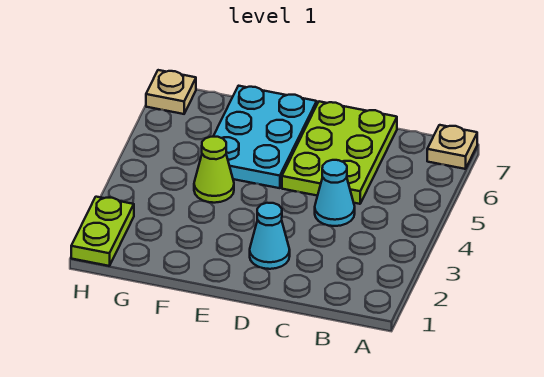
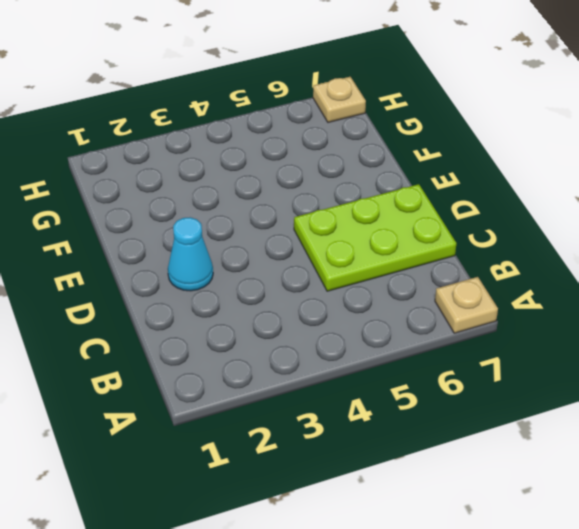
none -> cyan cone C4 level 1
none -> cyan plate E5:F7 level 1

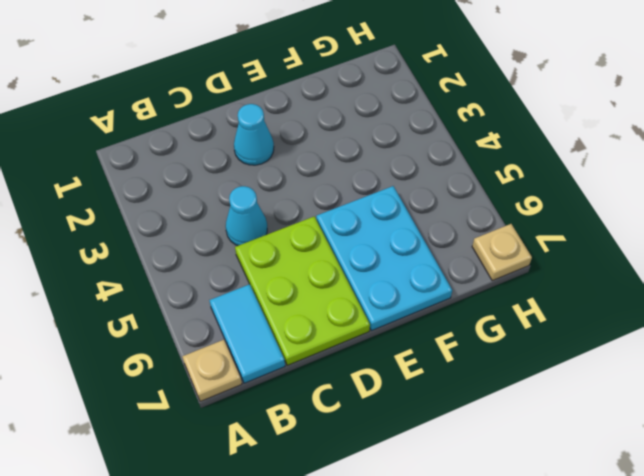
cyan tile B6:B7 level 1 -> none
none -> lime cone F4 level 1
none -> lime plate H1:H2 level 1

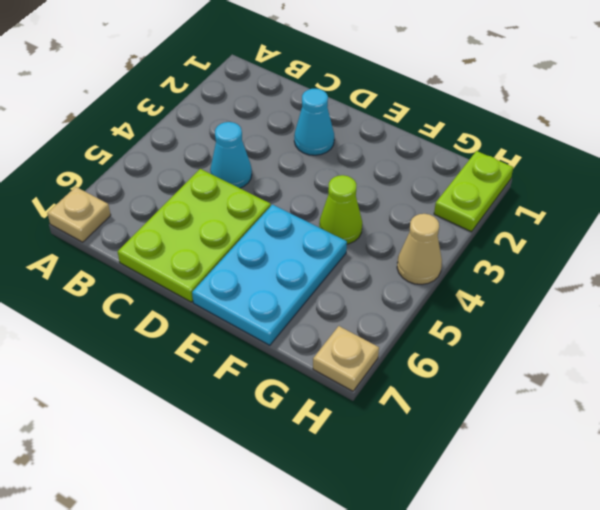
tan cone H4 level 1 -> none

